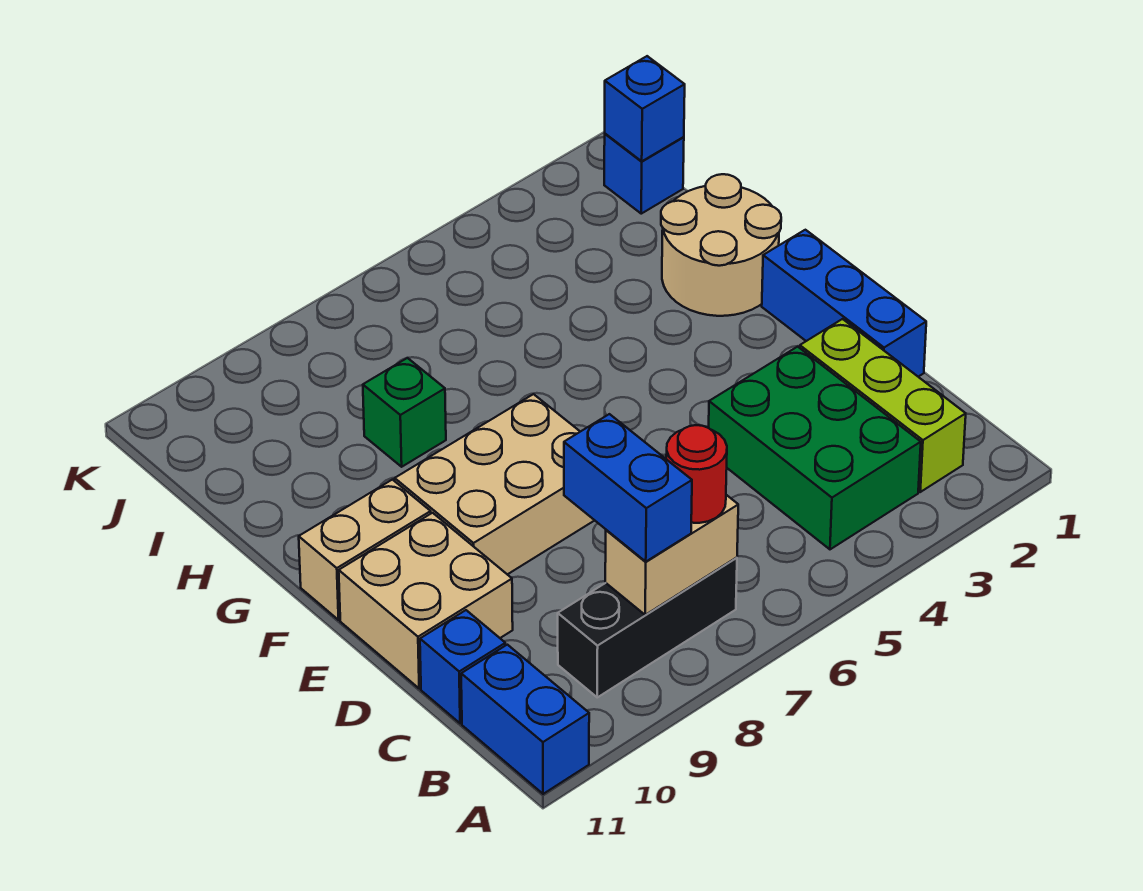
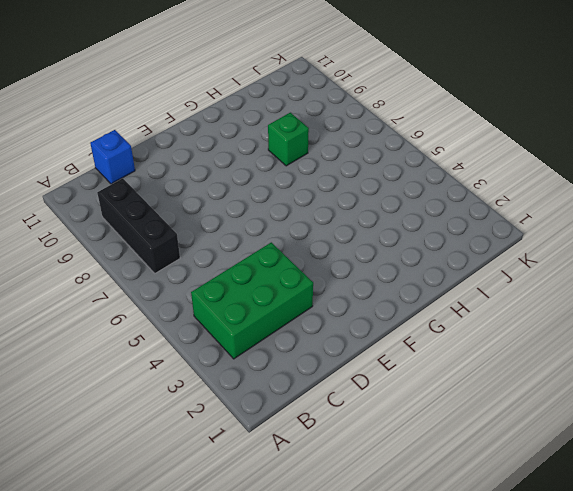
none -> blue brick A11:B11 level 1
none -> lime brick B2:D2 level 1
none -> blue brick D1:F1 level 1

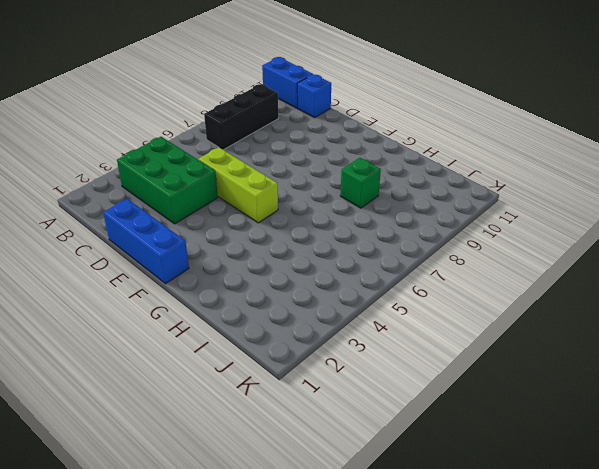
lime brick D5:F5 level 1 -> lime brick B2:D2 level 1
none -> tan brick D10:E11 level 1
none -> tan brick E7:F9 level 1
none -> tan brick F10:F11 level 1

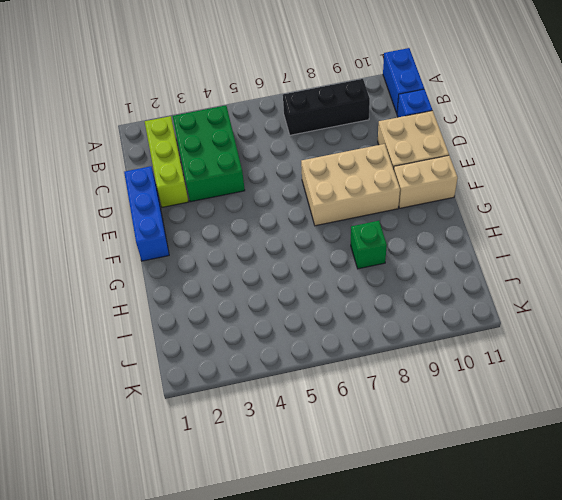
none -> tan round brick G1:H2 level 1
none -> blue brick J1 level 1
none -> tan brick B7:B8 level 2

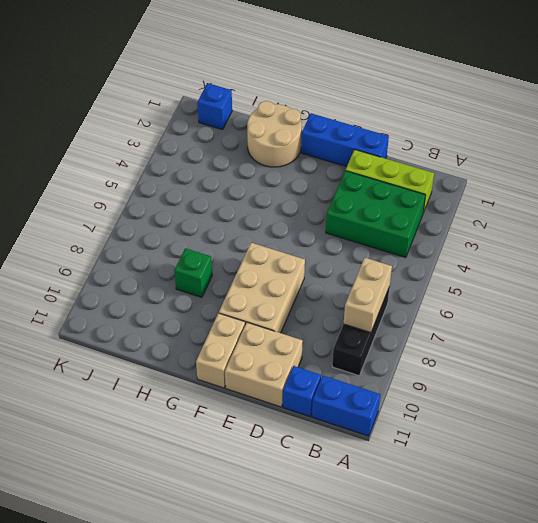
none -> blue brick J1 level 2
none -> red round brick B7 level 3
none -> blue brick B8:C8 level 3

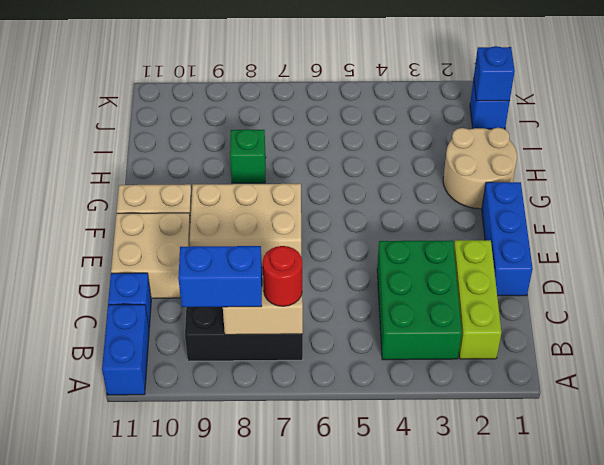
blue brick B8:B9 level 3 -> blue brick B8:C8 level 3

